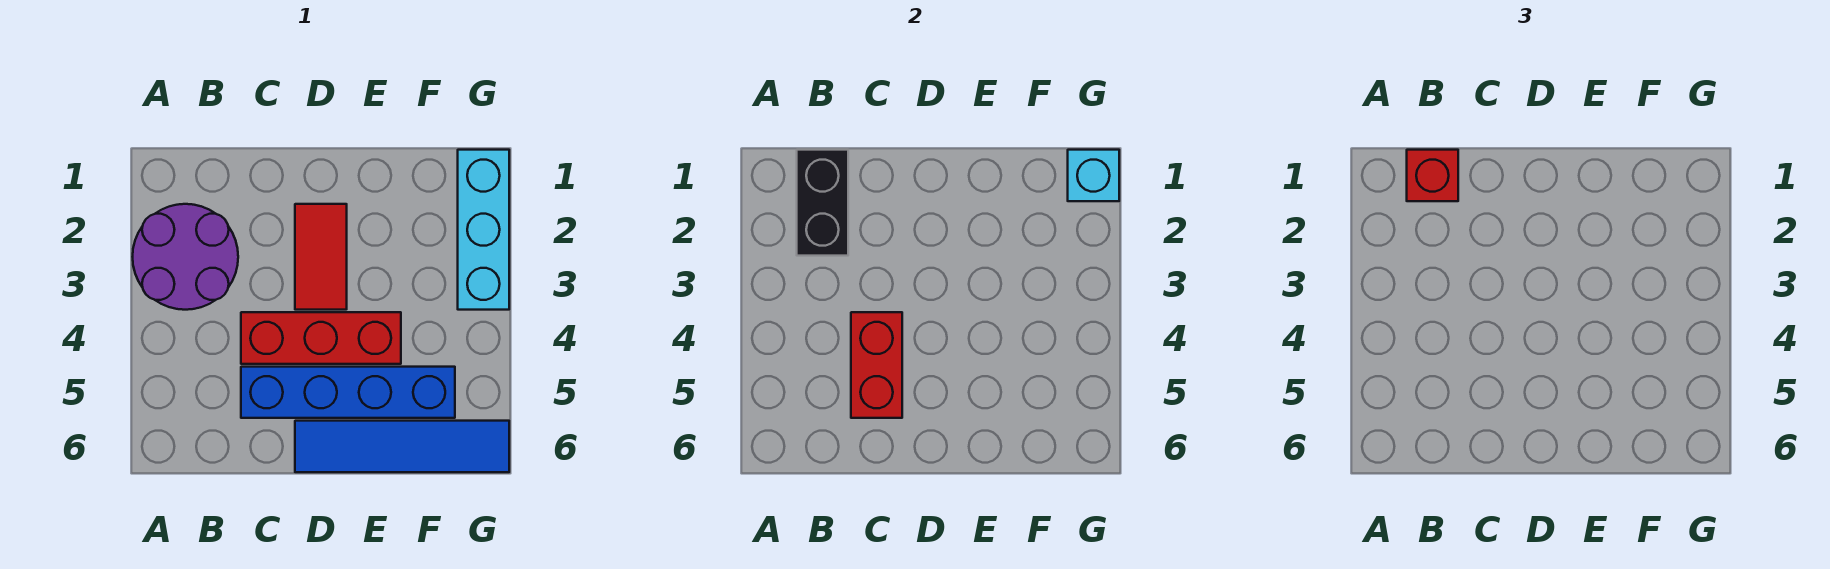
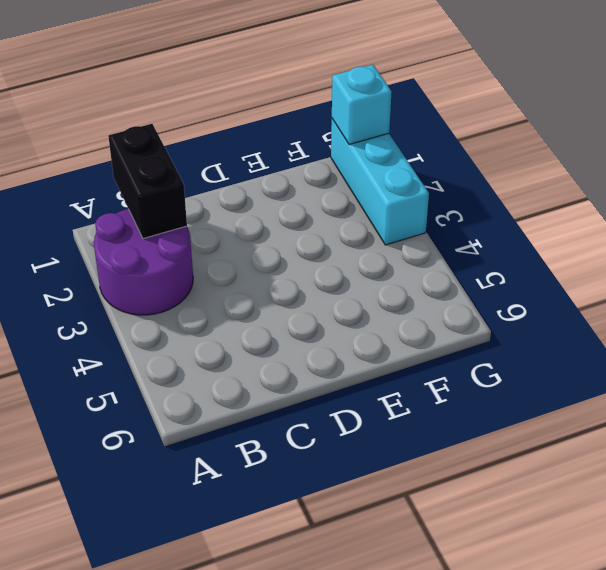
none -> red brick C4:E4 level 1
none -> blue brick C5:F5 level 1

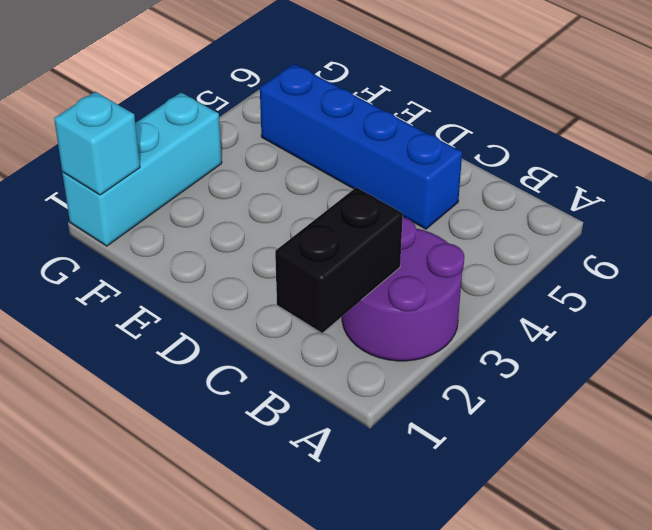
none -> red brick C4:E4 level 1
none -> red tile D2:D3 level 1

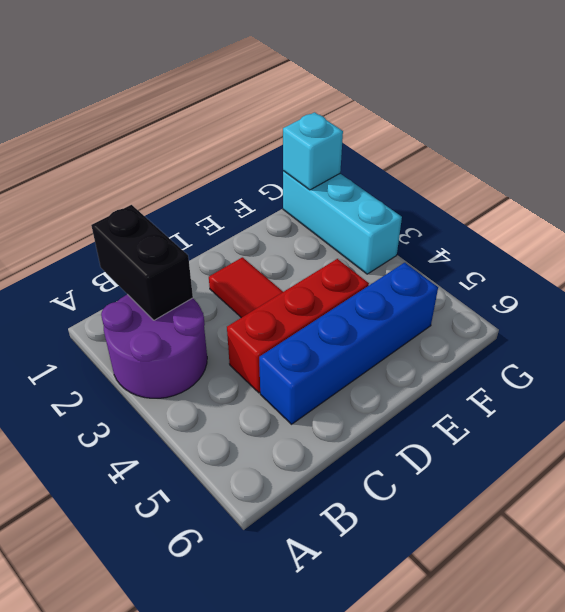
none -> blue tile D6:G6 level 1
none -> red brick C4:C5 level 2

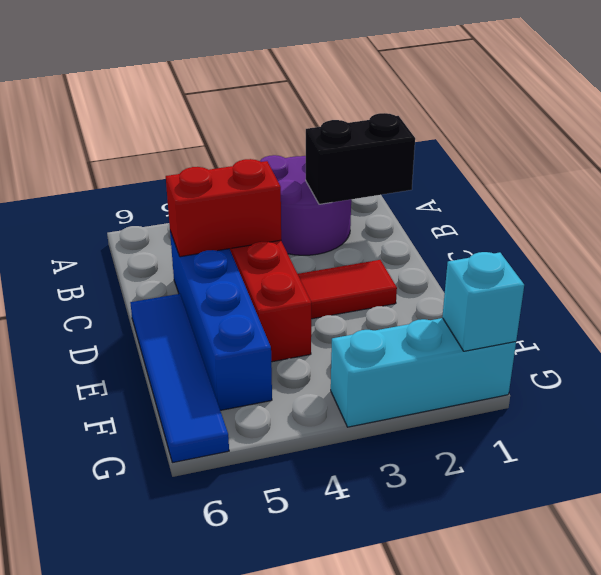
none -> red brick B1 level 3

